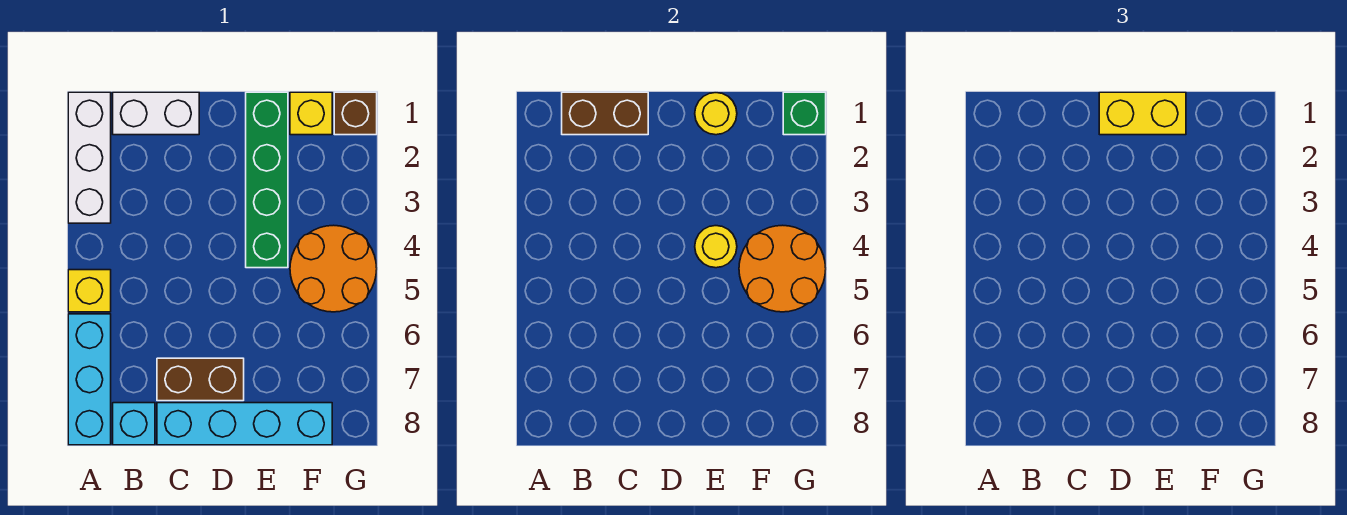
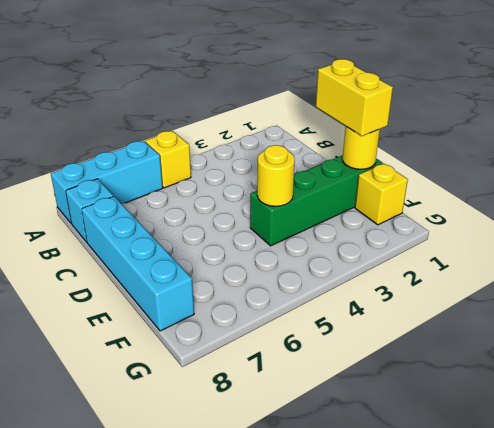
none -> white brick A1:A3 level 1
none -> white brick B1:C1 level 1
none -> brown brick C7:D7 level 1

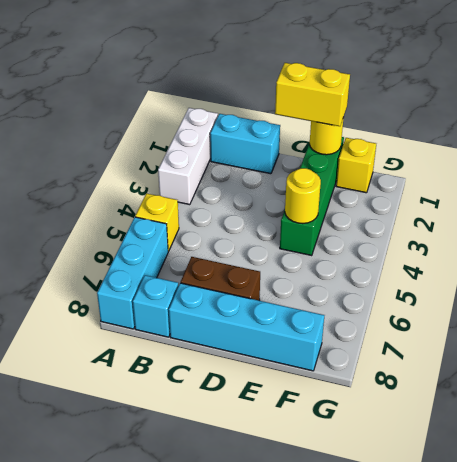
cyan brick B1:C1 level 1 -> white brick B1:C1 level 1
none -> orange round brick F4:G5 level 1
none -> brown brick G1 level 1
none -> brown brick B1:C1 level 2

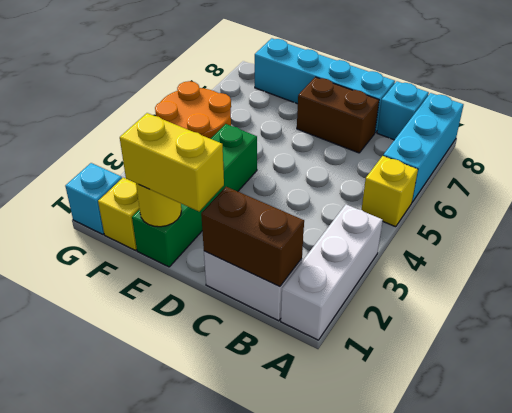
cyan brick G1 level 1 -> brown brick G1 level 1
none -> yellow round brick E4 level 2
none -> orange round brick F4:G5 level 2
none -> green brick G1 level 2

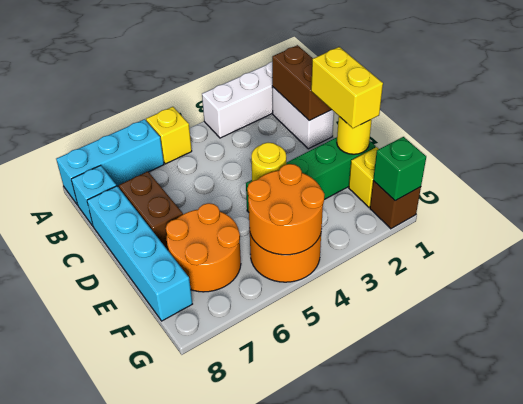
orange round brick E6:F7 level 1 -> none

